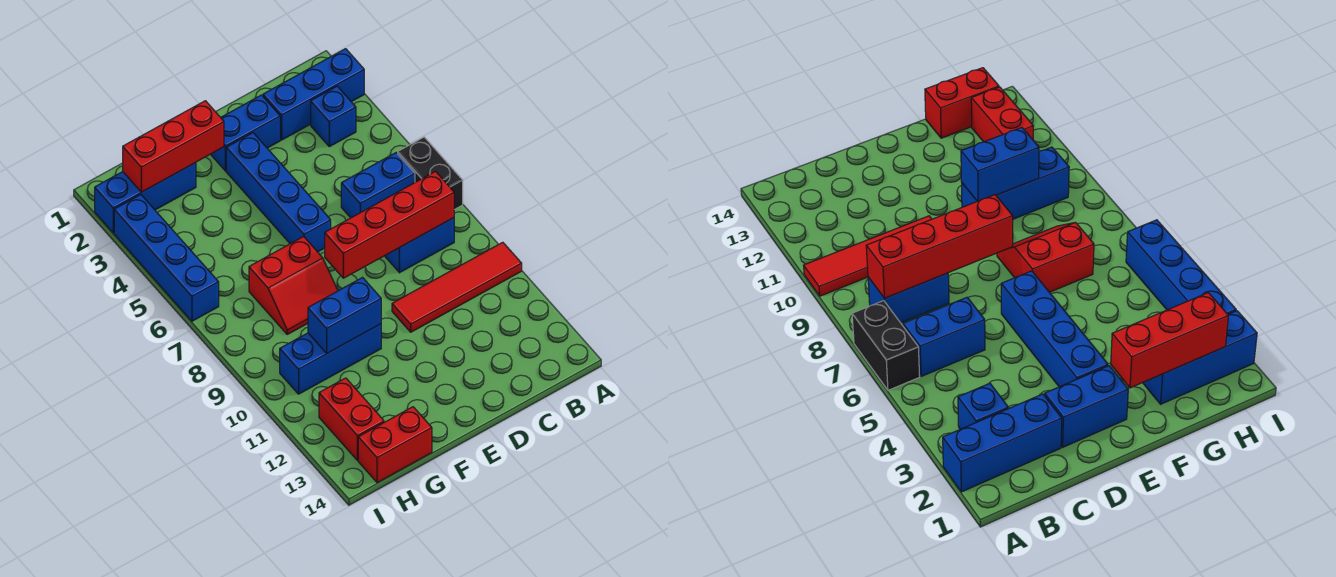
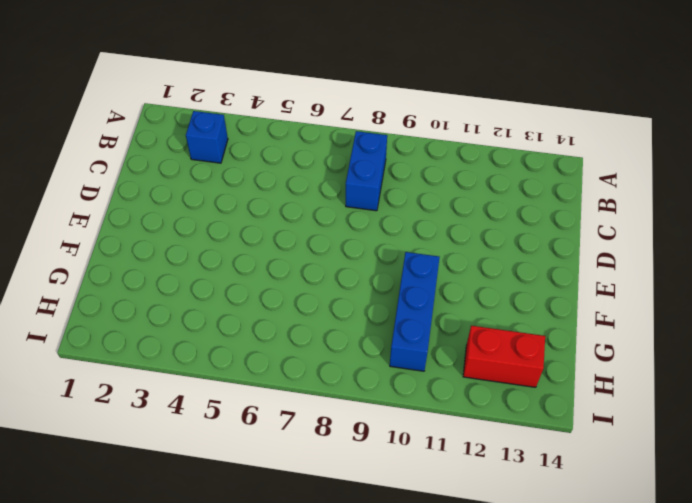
none -> blue brick A2:C2 level 1
none -> black brick A6:A7 level 1
none -> red tile A10:D10 level 1

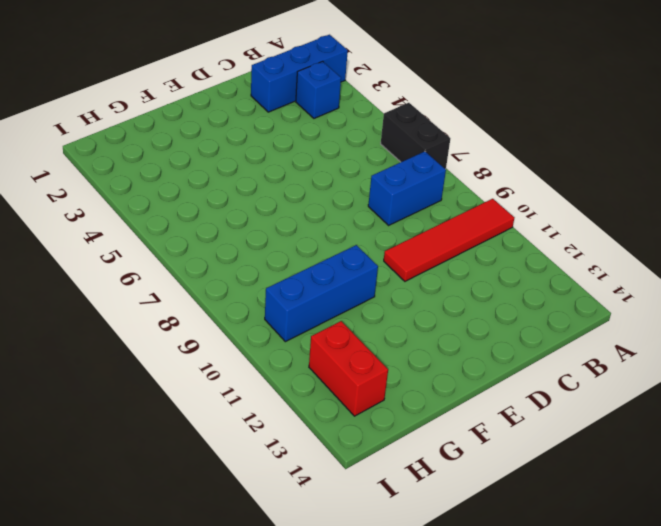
none -> blue brick B6:C6 level 1
none -> blue brick D2:E2 level 1
none -> blue brick E3:E6 level 1

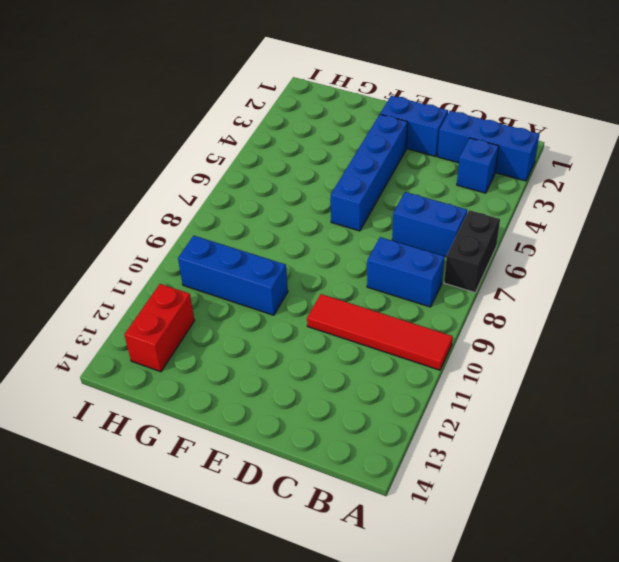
none -> red slope F7:G8 level 1 top 7
none -> blue brick G2:I2 level 1
none -> red brick G14:H14 level 1

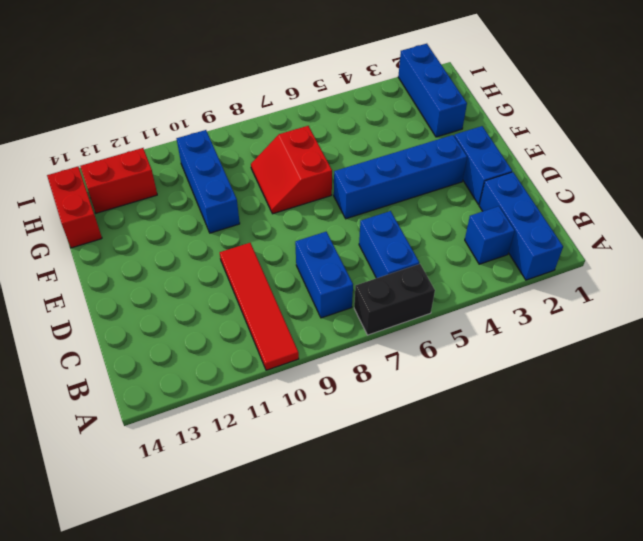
none -> blue brick I3:I6 level 1
none -> red brick B8:E8 level 2
none -> red brick F2:H2 level 2

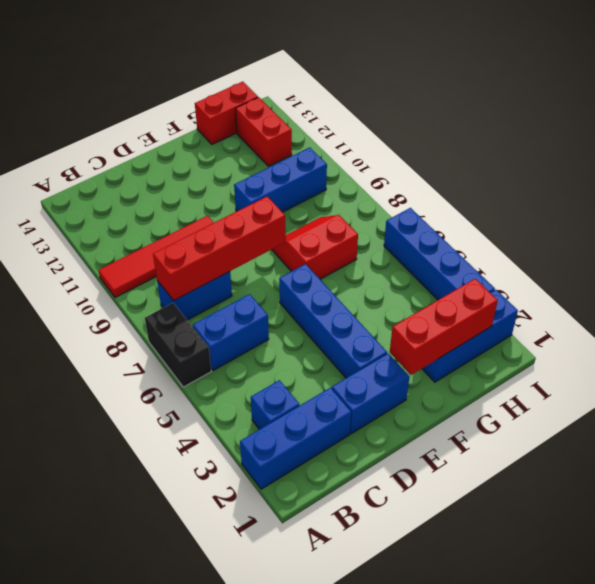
none -> blue brick F10:G10 level 2

